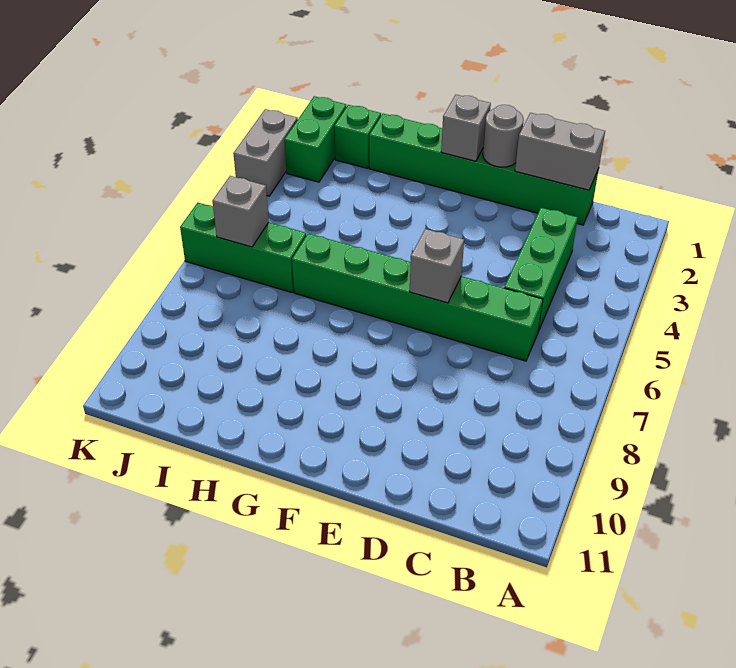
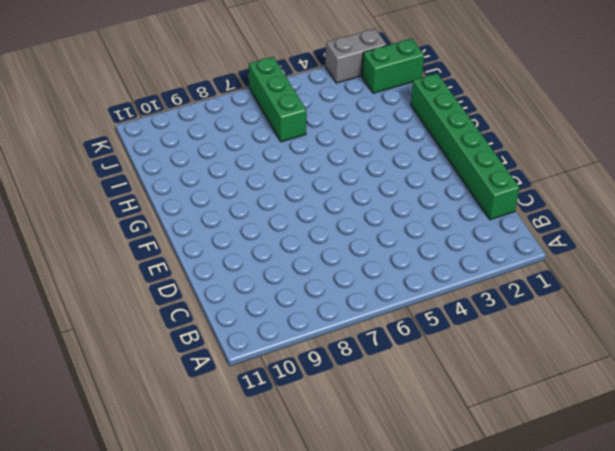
none -> green brick C3:C5 level 1
none -> green brick C6:H6 level 1
none -> green brick I1 level 1

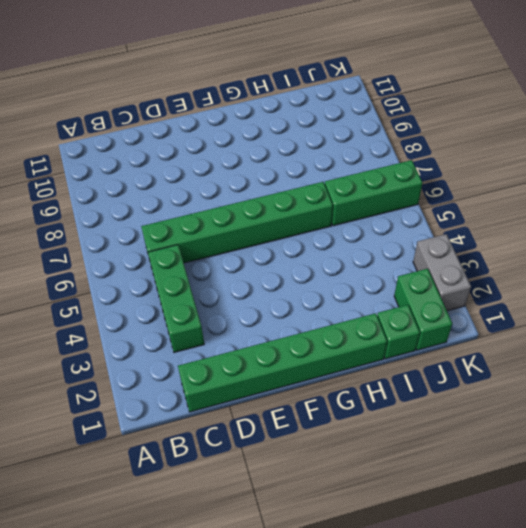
none -> grey brick C1:D1 level 2
none -> grey round brick E1 level 2
none -> grey brick E6 level 2

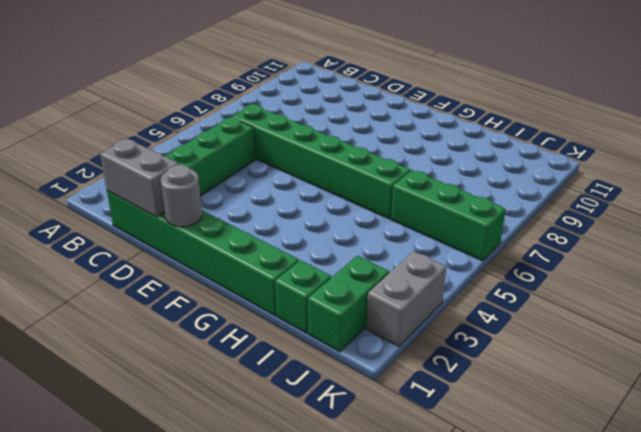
none -> grey brick E6 level 2
none -> grey brick F1 level 2
none -> grey brick J6 level 2

